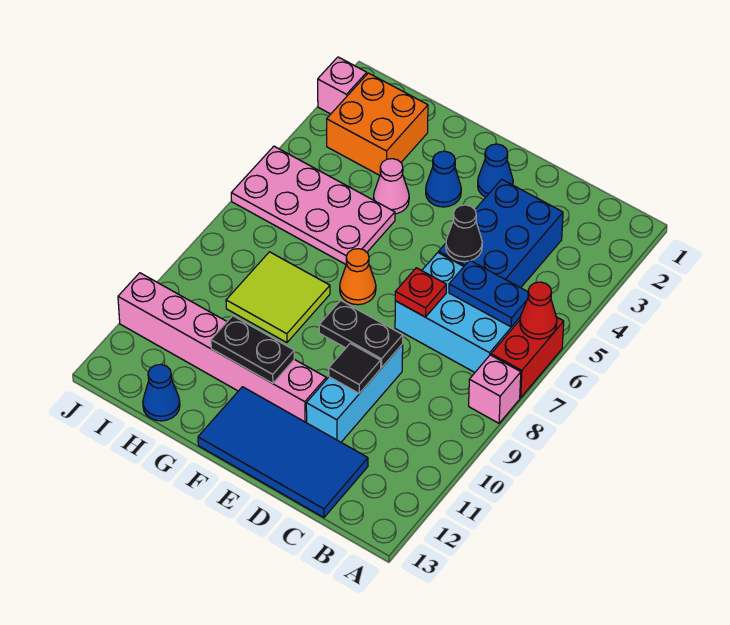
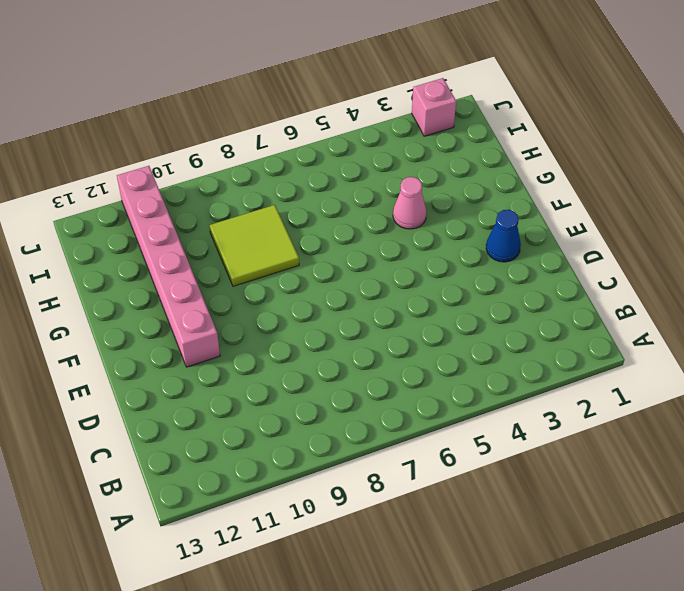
none -> red brick A6:A7 level 1
none -> pink brick A8 level 1
none -> cyan brick B6:D7 level 1

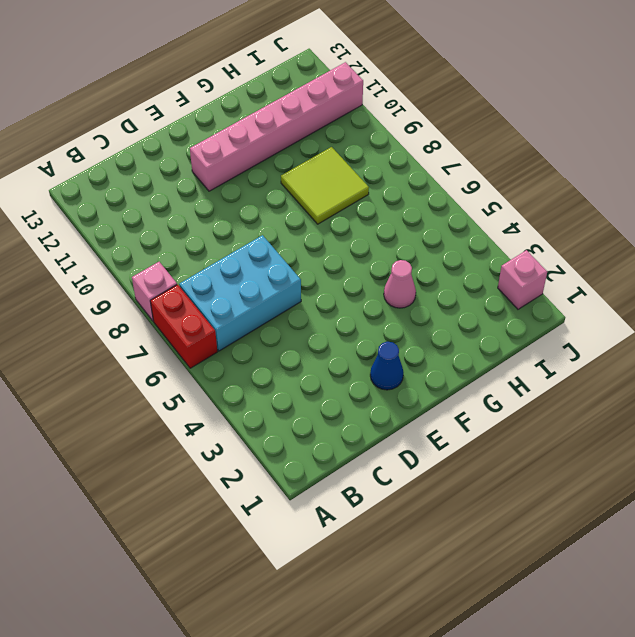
none -> blue brick C3:D5 level 1
none -> blue tile C12:F13 level 1
none -> cyan brick D9:D11 level 1

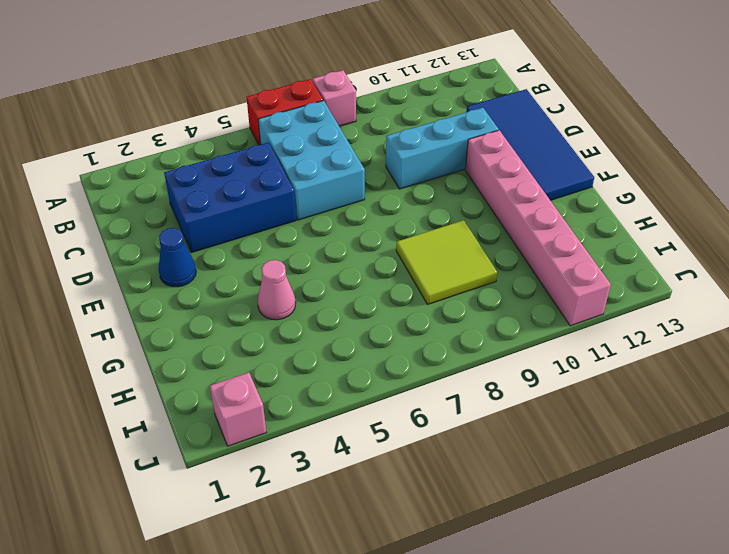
none -> blue cone F3 level 1
none -> orange cone F7 level 1
none -> pink plate G5:J6 level 1

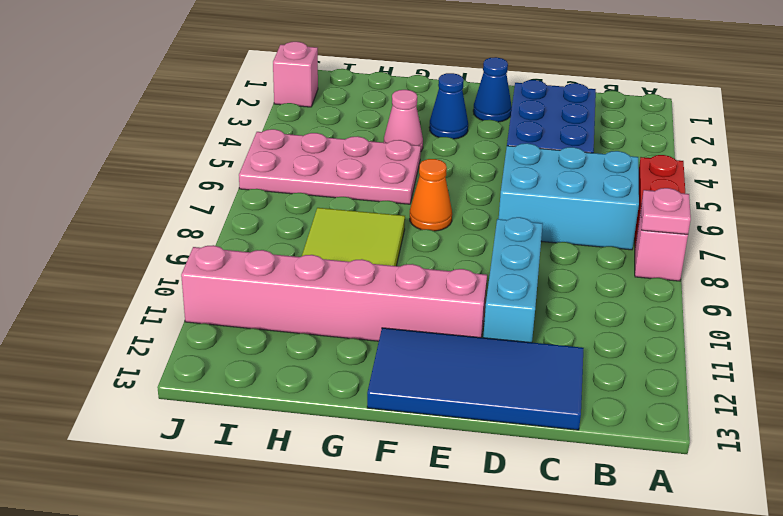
pink plate A8 level 2 -> none
none -> orange brick H2:I3 level 1
none -> blue cone H13 level 1
none -> red cone A6 level 2

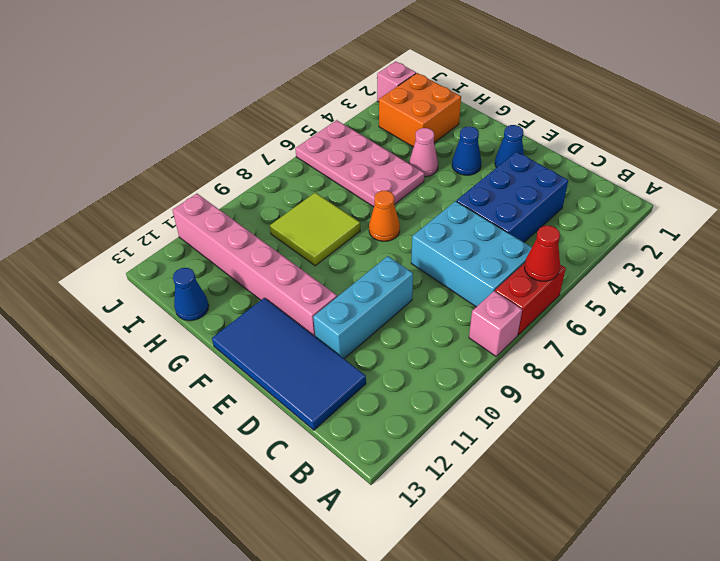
none -> blue plate B6:C6 level 2
none -> black cone D5 level 2
none -> red plate D7 level 2

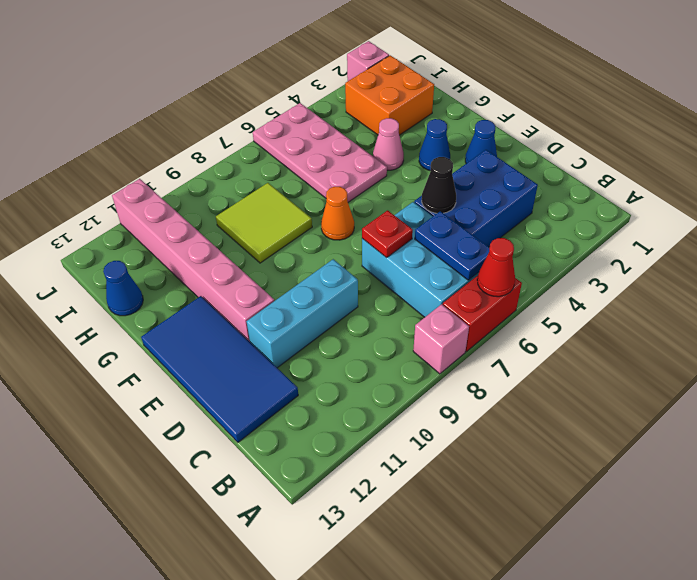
none -> black plate D9:E9 level 2
none -> black tile D10 level 2
none -> black plate F11:G11 level 2

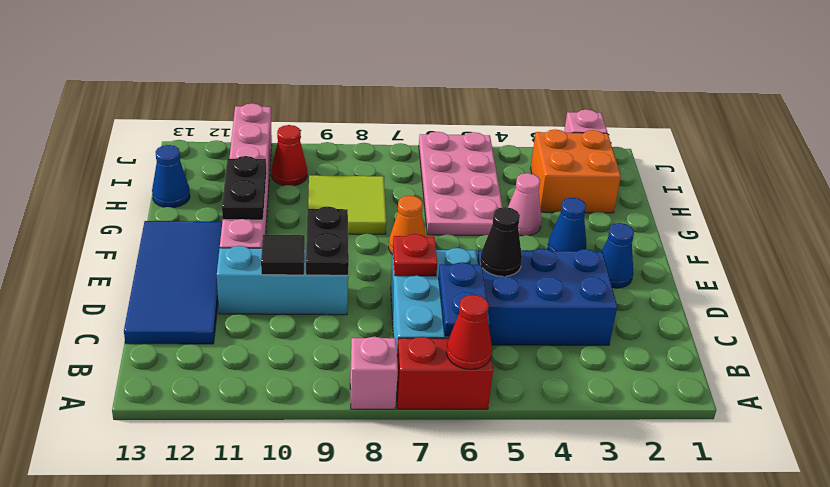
red cone I10 level 1 -> none

